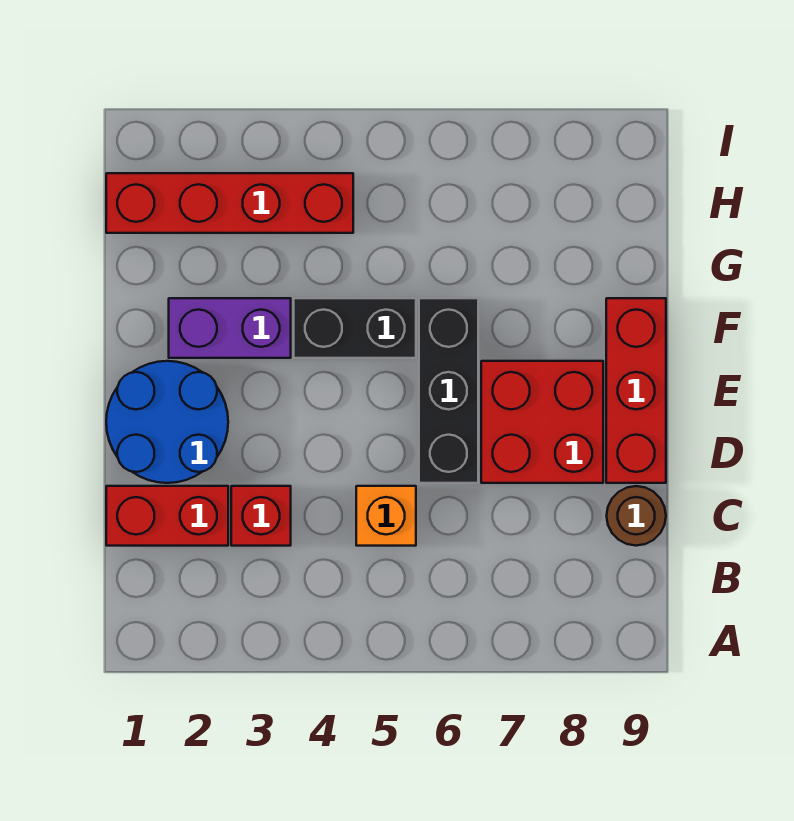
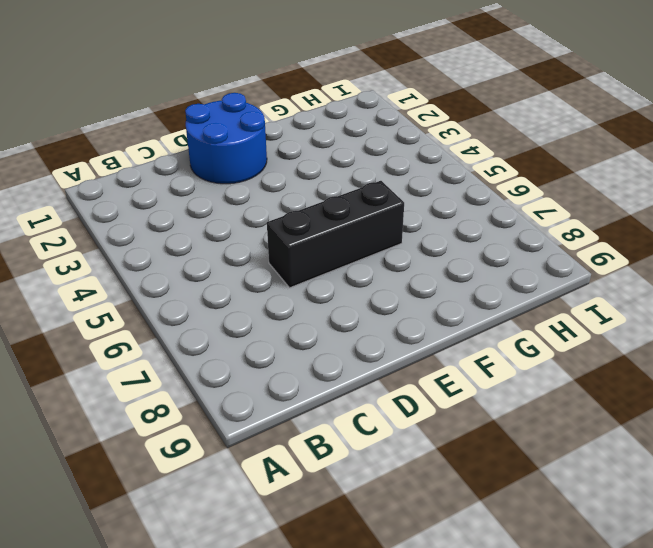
none -> red brick C1:C2 level 1
none -> red brick C3 level 1

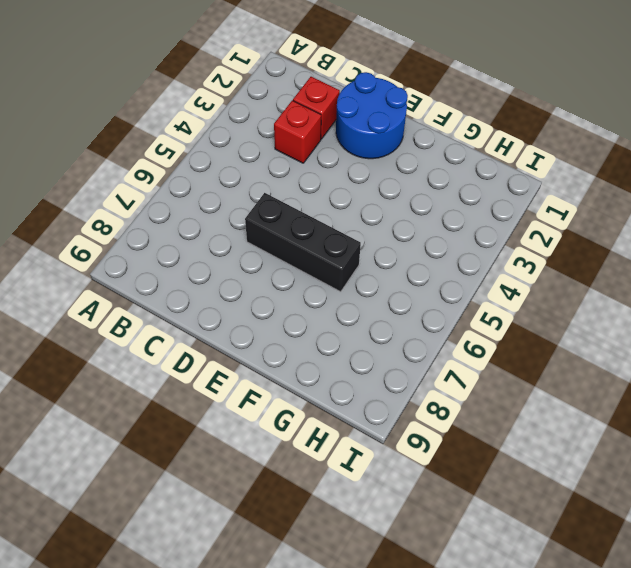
red brick C2 level 1 -> red brick C1:C2 level 1
none -> orange brick C5 level 1
none -> brown round brick C9 level 1

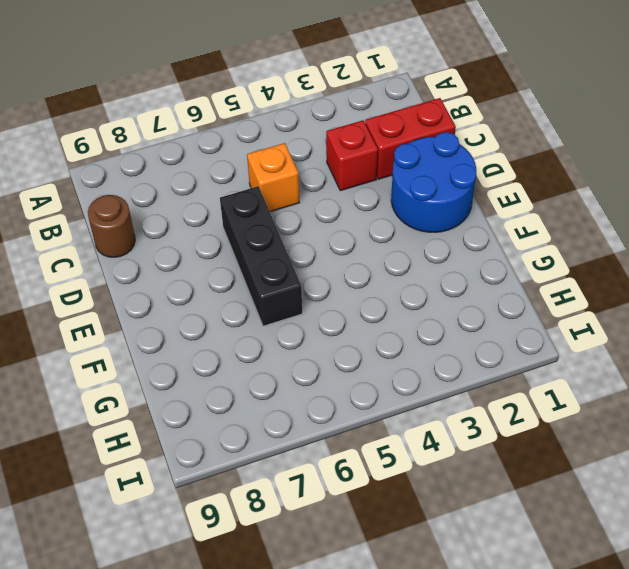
none -> red brick D7:E8 level 1
none -> red brick D9:F9 level 1

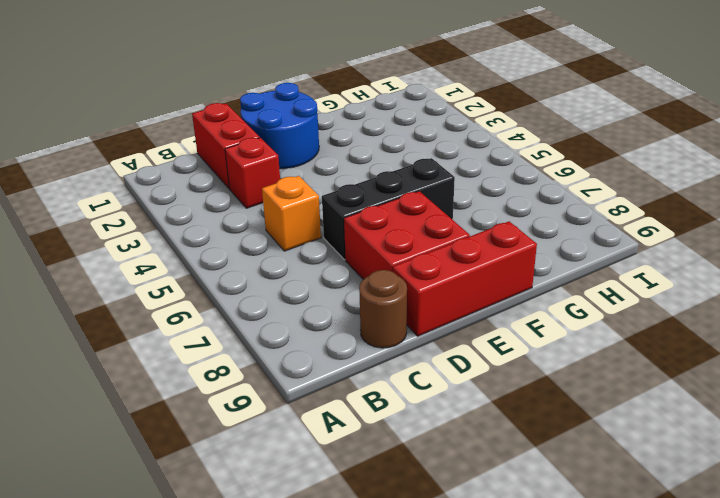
none -> purple brick F2:F3 level 1
none -> black brick F4:F5 level 1

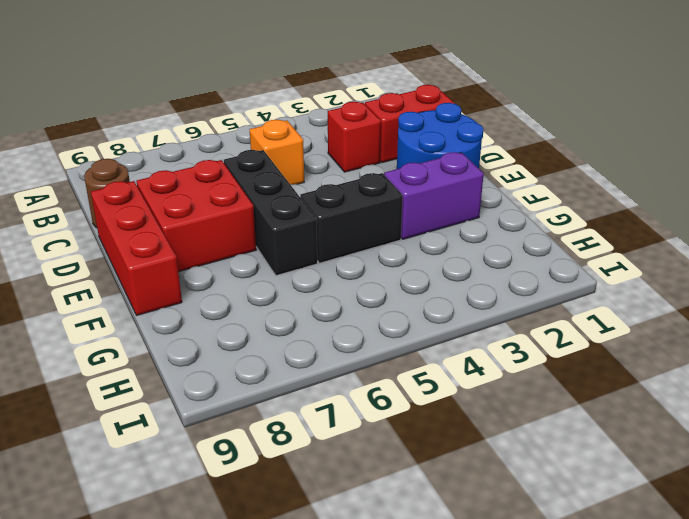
none -> red brick H1:H4 level 1

